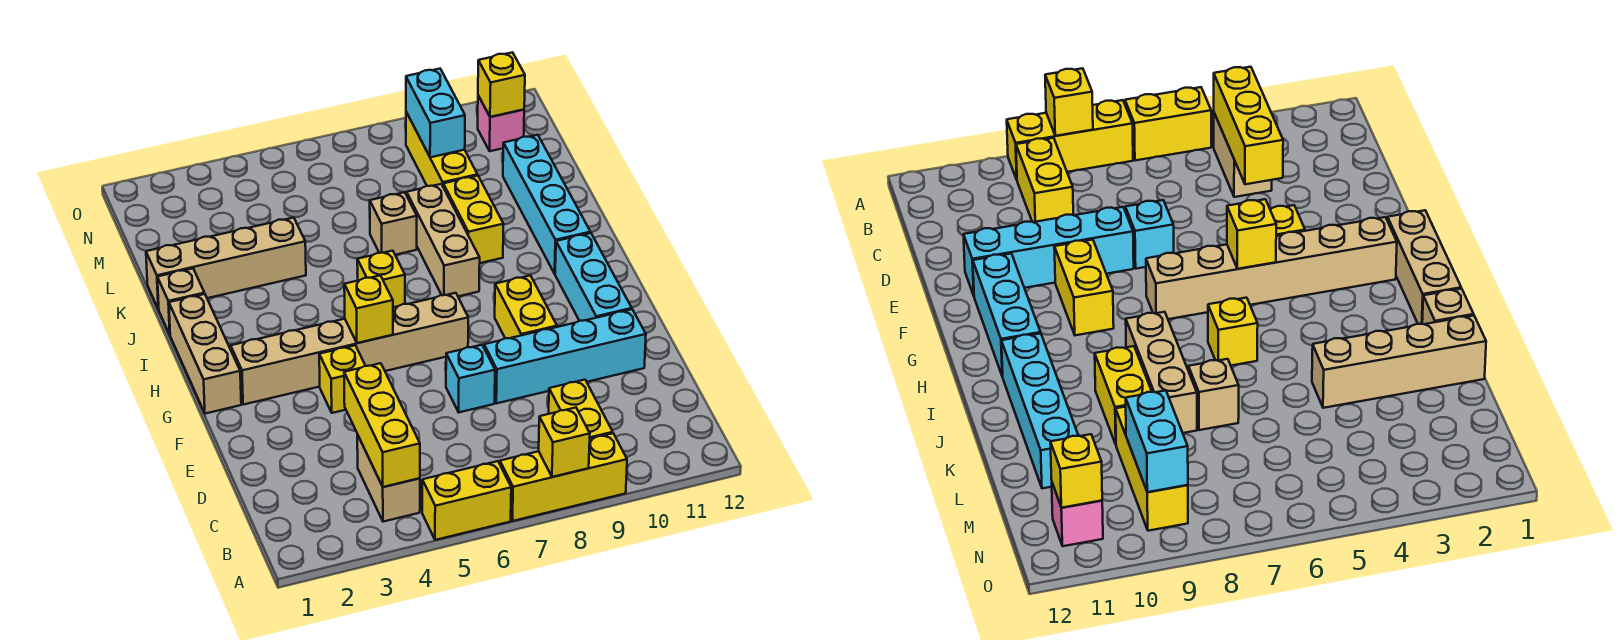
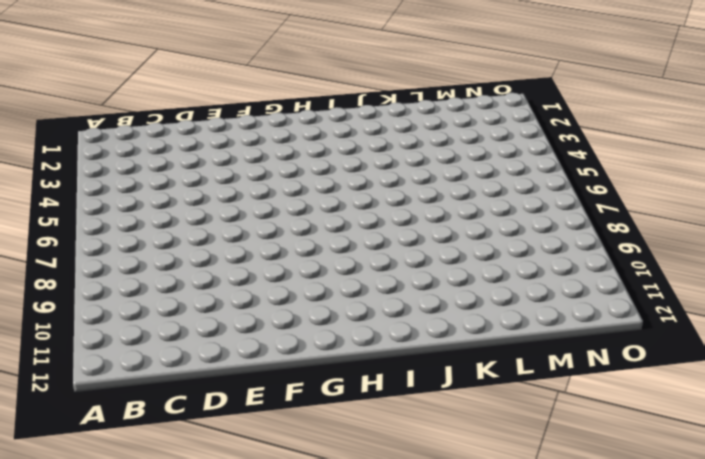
none -> yellow brick A5:A6 level 1
none -> yellow brick A7:A9 level 1
none -> tan brick B4:C4 level 1

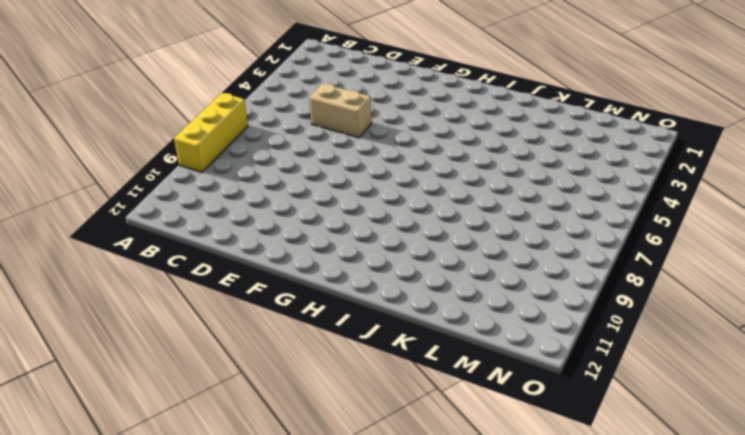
tan brick D5:E5 level 1 -> tan brick B4:C4 level 1
none -> yellow brick A5:A6 level 1
none -> yellow brick B9:C9 level 1
none -> cyan brick E7 level 1

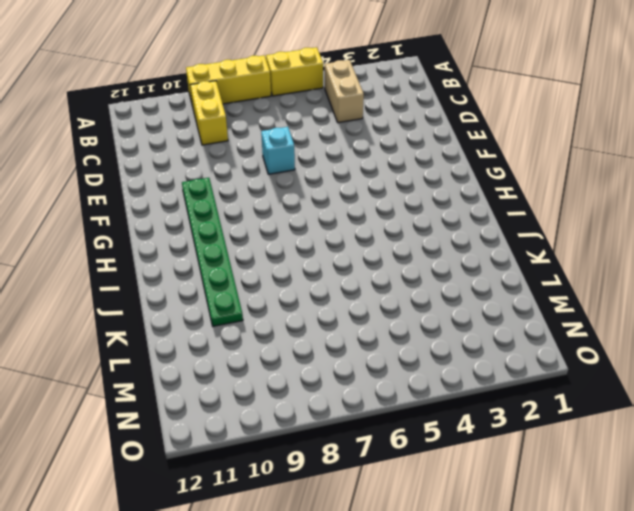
green plate F10:K10 level 1 -> none
none -> cyan brick E8:E11 level 1
none -> yellow brick F4 level 1
none -> yellow brick F9:G9 level 1

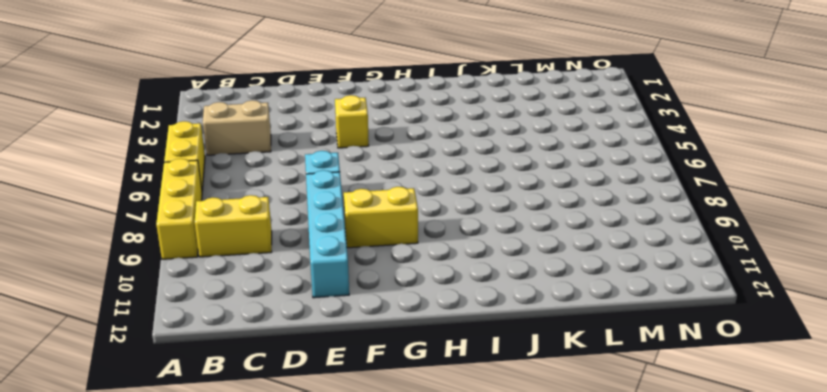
none -> cyan brick F11:H11 level 1
none -> tan brick G1:I1 level 1
none -> tan brick G2:G7 level 1

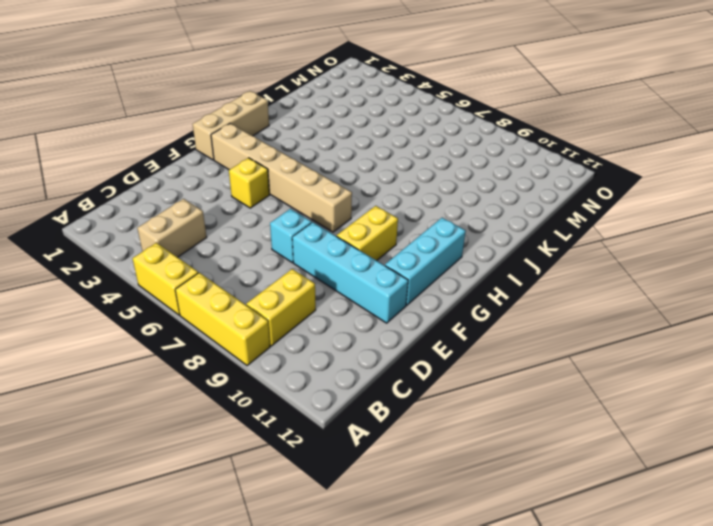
none -> yellow brick I6 level 1
none -> tan brick I8:K8 level 1
none -> cyan brick I11:L11 level 1

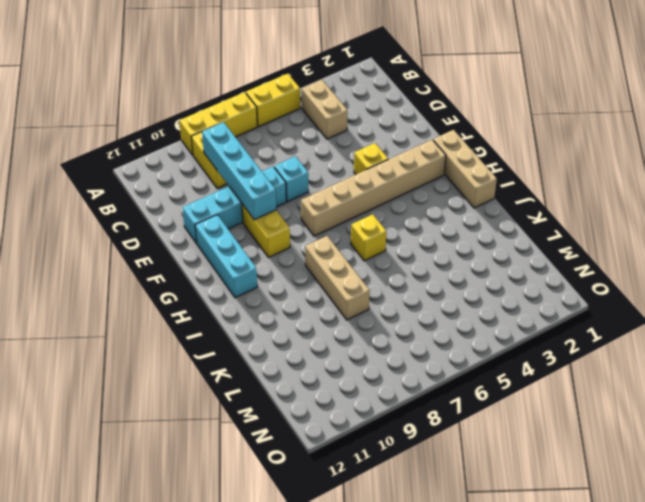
cyan brick C9:F9 level 2 -> cyan brick I11:L11 level 1
none -> tan brick J1 level 1
none -> yellow brick J9:K9 level 1
none -> tan brick K1:K4 level 1

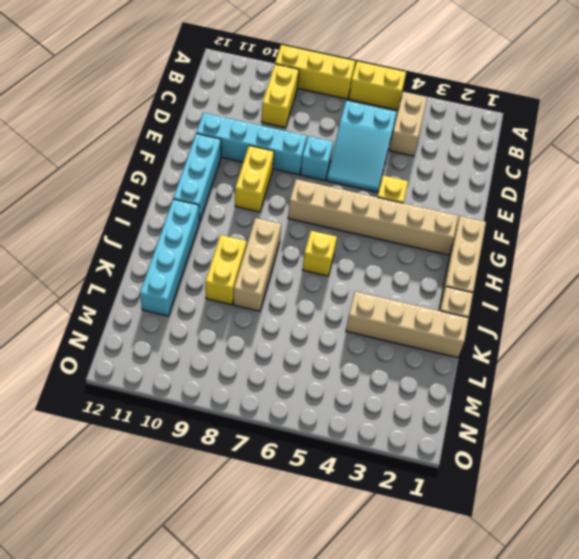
cyan slope C5:E6 level 1 top C -> none
none -> tan brick K7 level 1
none -> yellow brick L9:N9 level 1
none -> pink brick N11 level 1

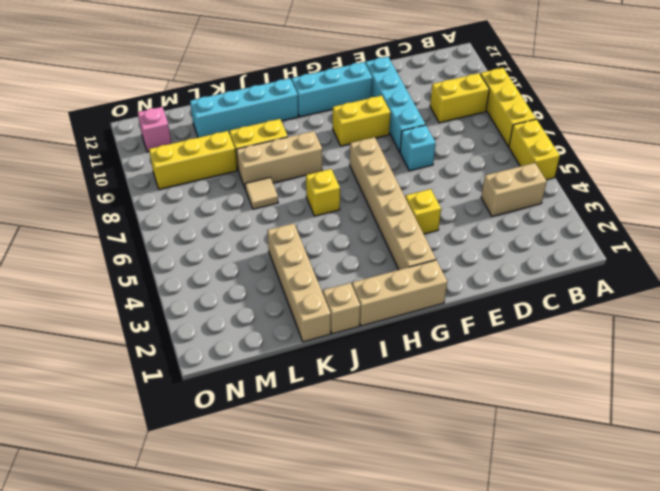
tan tile K7 level 1 -> tan brick K7 level 1
none -> yellow brick A8 level 2
none -> yellow brick B4:D4 level 2
none -> yellow brick G5 level 2

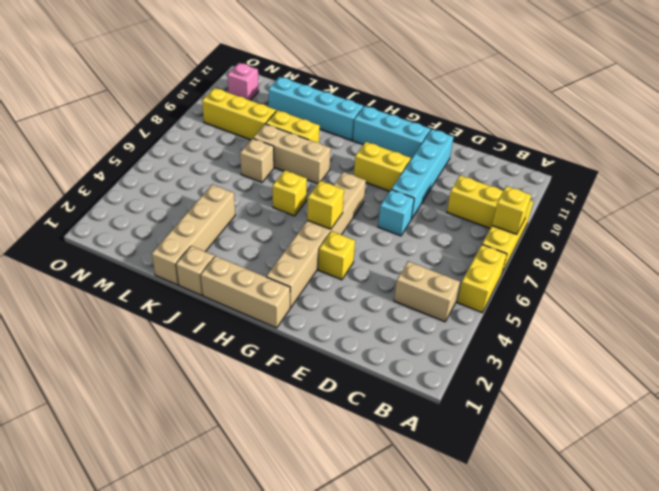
none -> yellow brick B4:D4 level 2
none -> cyan brick M9:N9 level 2
none -> yellow brick N11 level 2

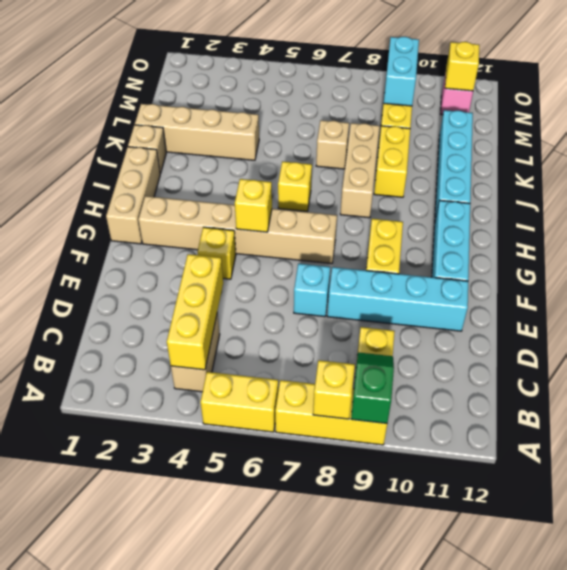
green slope A9:B9 level 2 top A -> none

